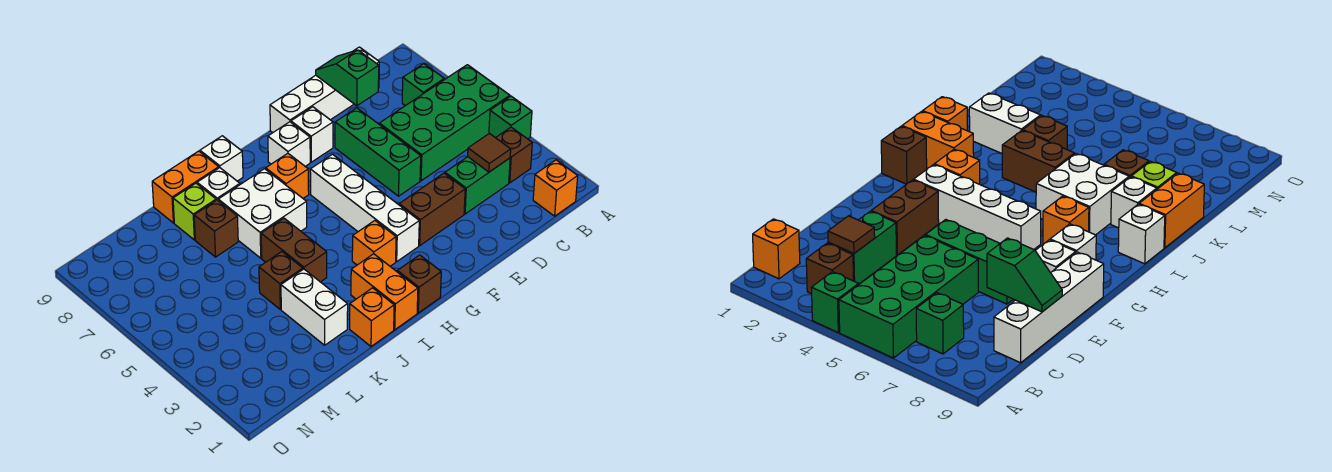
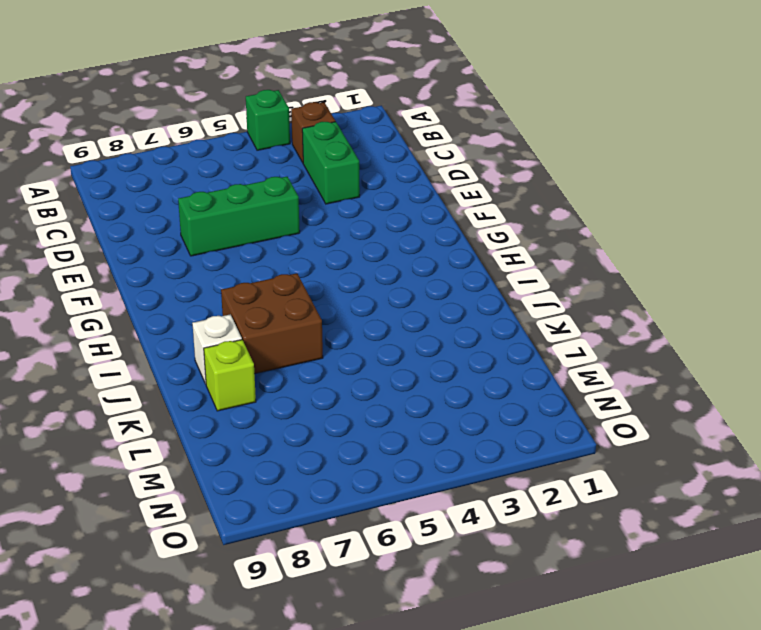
brown brick I6:J7 level 1 -> white brick I6:J7 level 1
none -> green brick A5:D6 level 1
none -> orange brick B1 level 1
none -> green brick B7 level 1

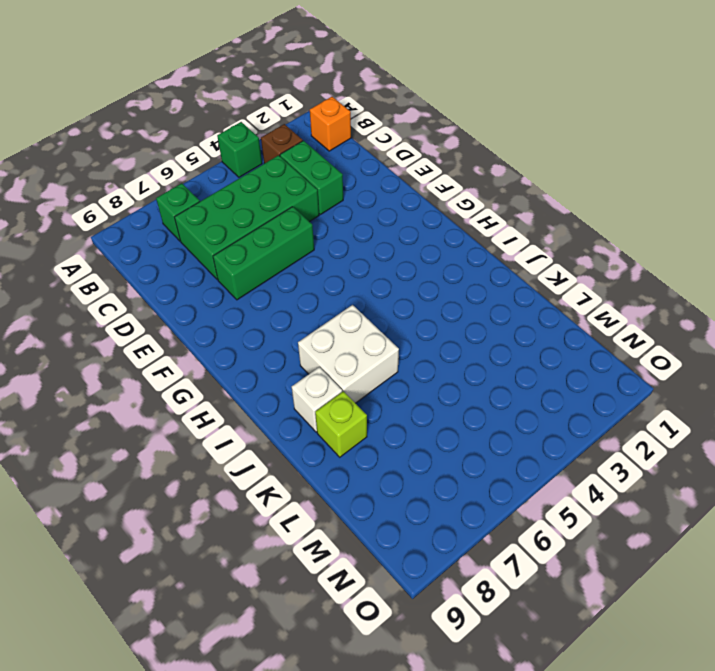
green brick C4:D7 level 1 -> green brick A5:D6 level 1
none -> white brick C9:F9 level 1
none -> brown brick E3:F3 level 1
none -> white brick F8 level 1

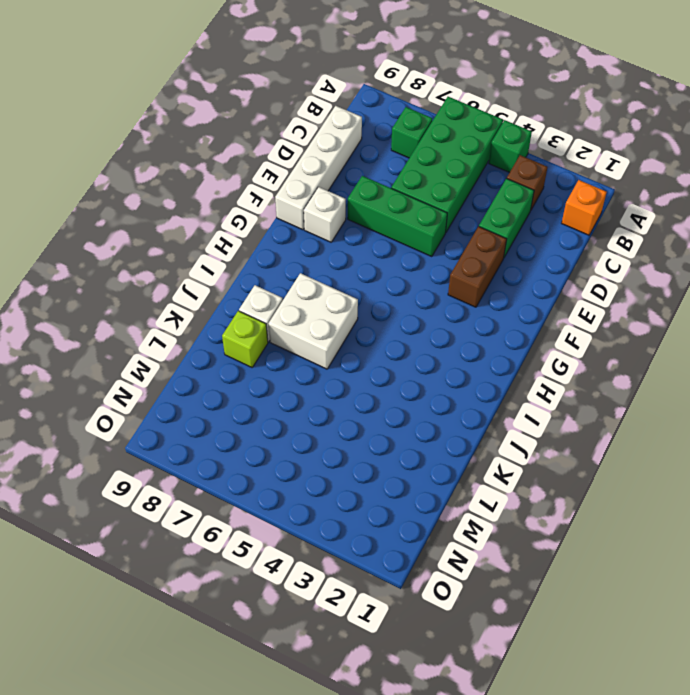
none -> white brick G3:G6 level 1
none -> white brick G8 level 1
none -> brown brick H1 level 1

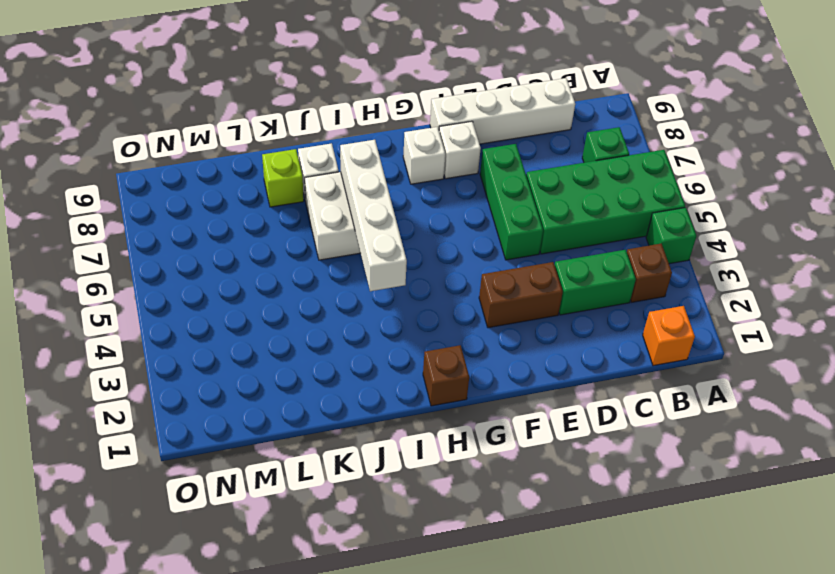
white brick I4:I7 level 2 -> white brick G3:G6 level 1
none -> orange brick H3 level 1
none -> orange brick H7 level 1
none -> orange brick I1:I2 level 1

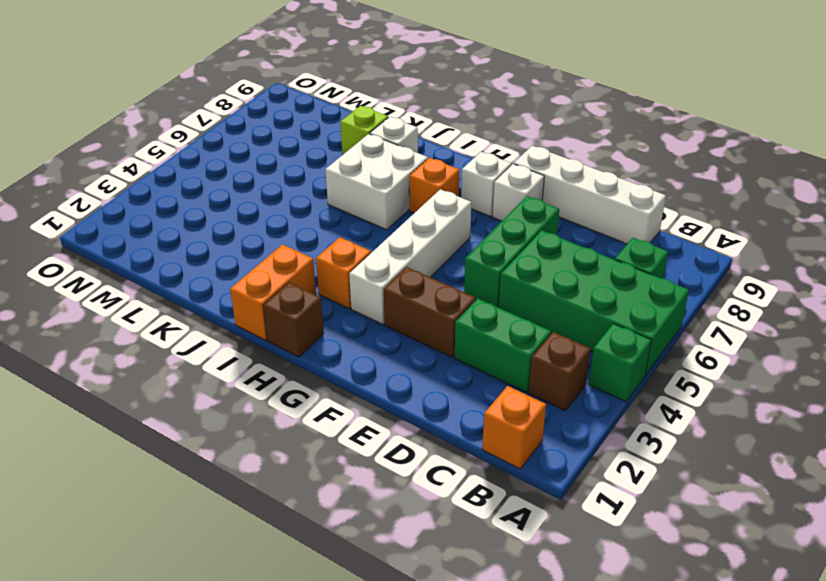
none -> white brick I9 level 1
none -> orange brick J1 level 1
none -> brown brick J4:J5 level 1

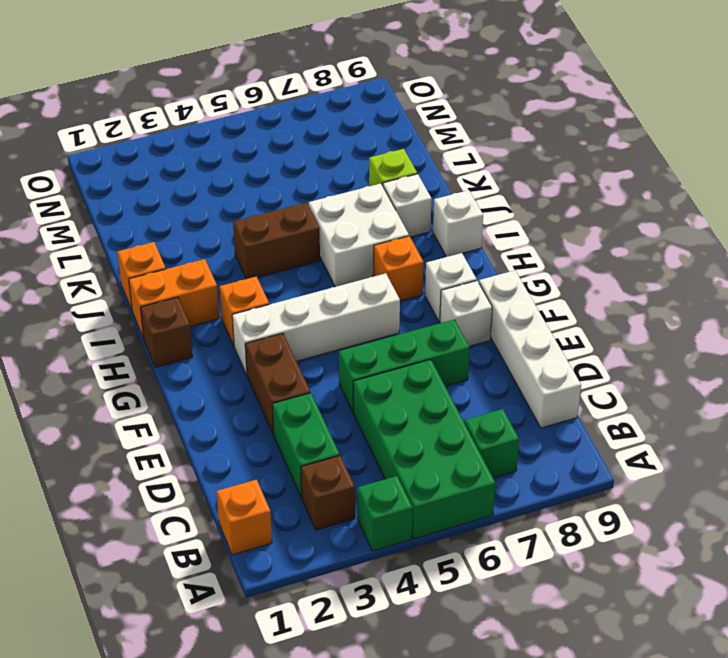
none -> orange brick J9:K9 level 1
none -> white brick K2:K3 level 1
none -> brown brick K4 level 1

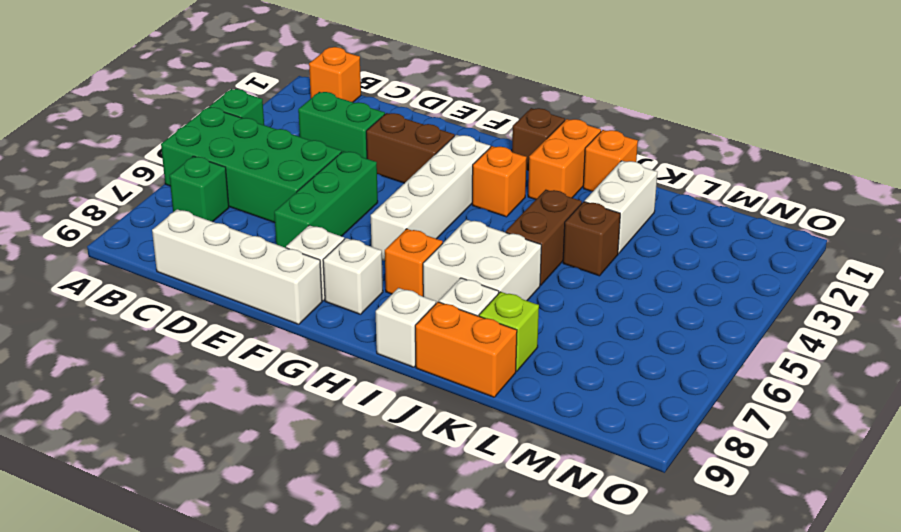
none -> brown brick B3 level 1
none -> brown brick K7 level 1
none -> brown tile C3 level 2

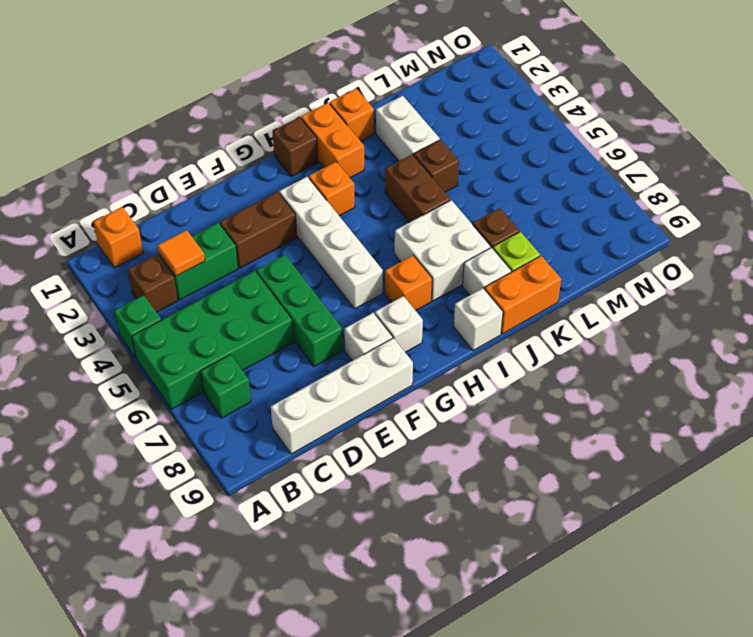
orange tile C3 level 2 -> brown tile C3 level 2
none -> green slope D8:D9 level 2 top 8

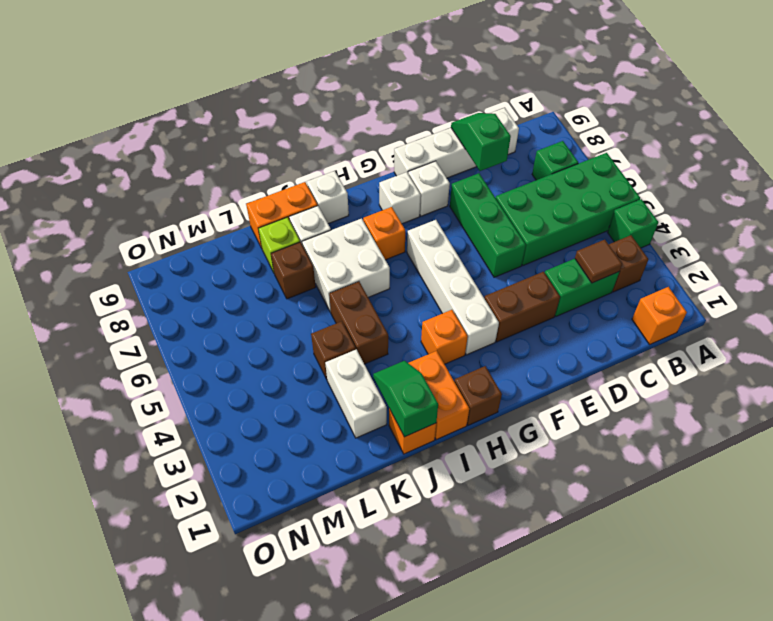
green slope J1:J2 level 2 top 1 -> none

